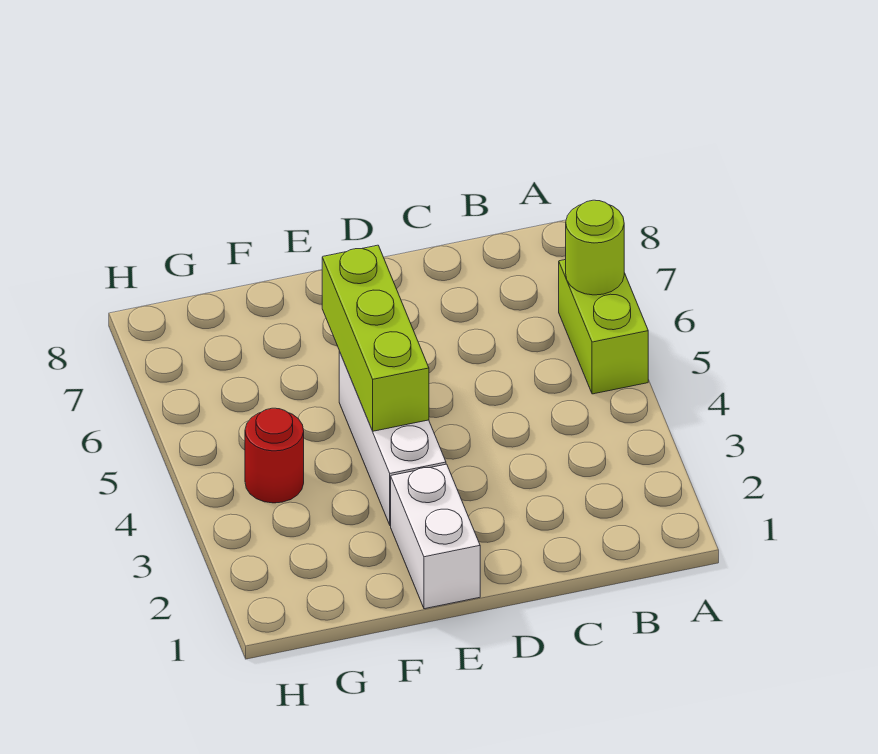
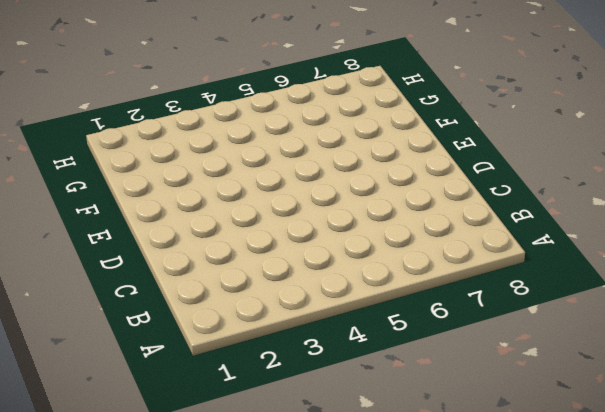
none -> lime brick A5:A6 level 1
none -> white brick E1:E2 level 1

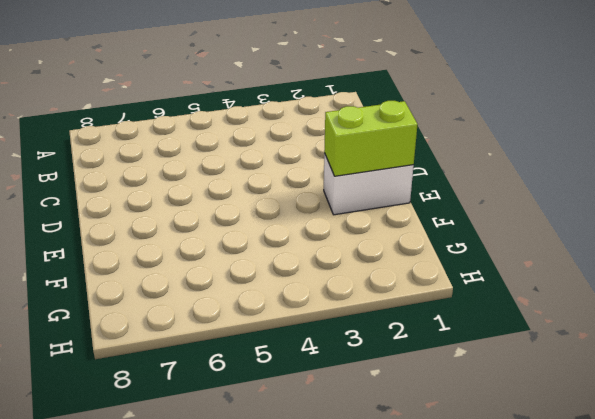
lime brick E1:E2 level 2 -> lime brick A5:A6 level 1
none -> white brick E3:E5 level 1
none -> red round brick G4 level 1

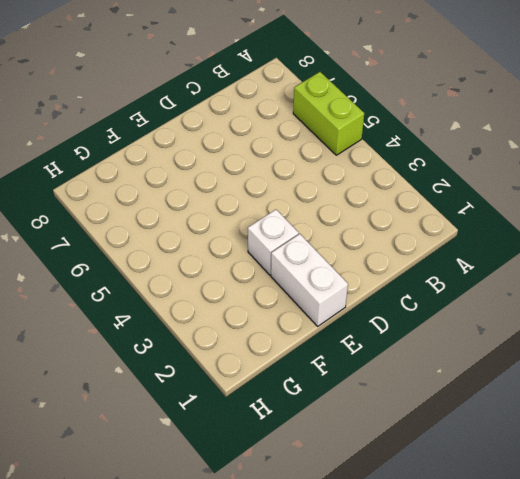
white brick E3 level 1 -> white brick E3:E5 level 1
none -> red round brick G4 level 1
none -> lime round brick A6 level 2

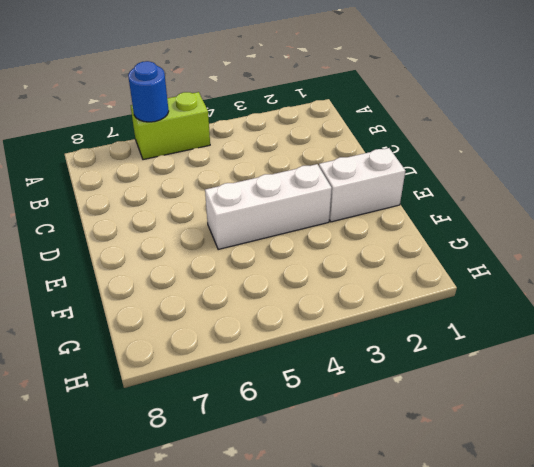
blue round brick A6 level 2 -> lime round brick A6 level 2
none -> red round brick G4 level 1
none -> lime brick E4:E6 level 2

